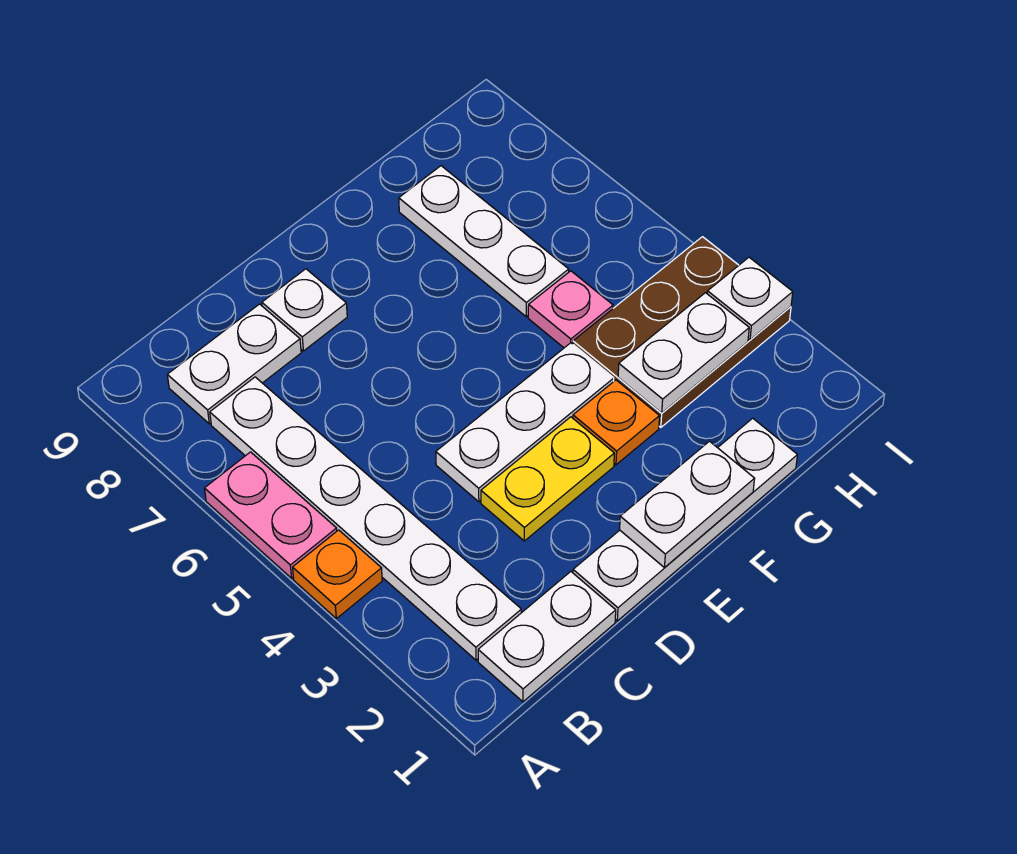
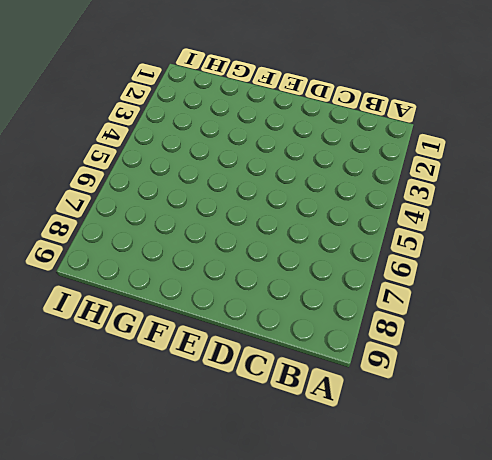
none -> orange plate A4 level 1
none -> pink plate A5:A6 level 1
none -> white plate B1:C1 level 1

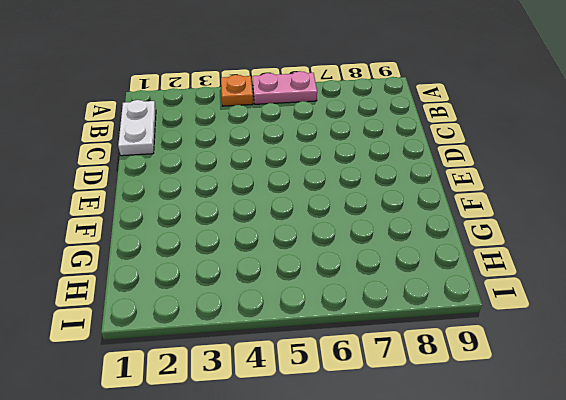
none -> white plate B2:B7 level 1
none -> white plate B8:C8 level 1
none -> white plate D1:G1 level 1

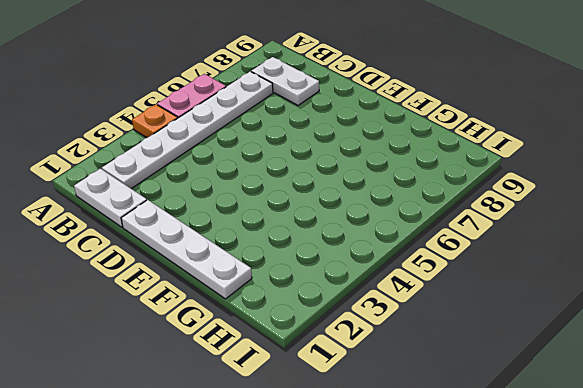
none -> yellow plate D3:E3 level 1
none -> white plate D4:F4 level 1
none -> white plate D8 level 1

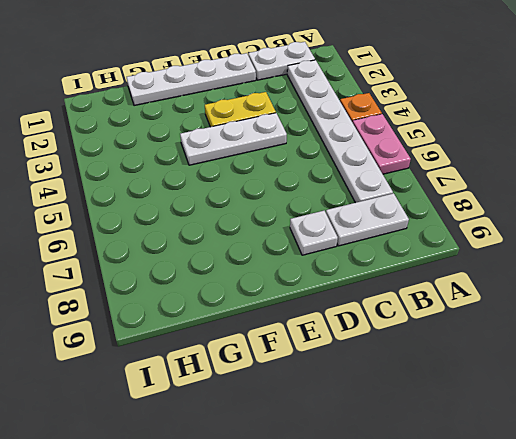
none -> orange plate F3 level 1
none -> brown plate G3:I4 level 1
none -> pink plate G5 level 1

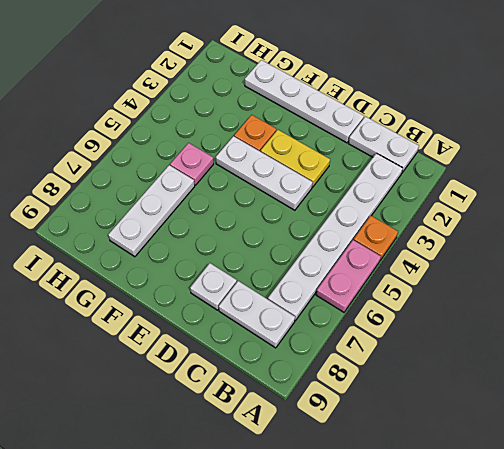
none -> brown plate G3:I4 level 1
none -> white plate E1:F1 level 2
none -> white plate G3:H3 level 2

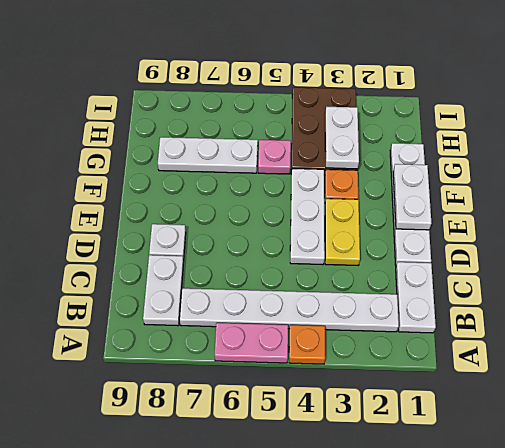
none -> white plate I3 level 2

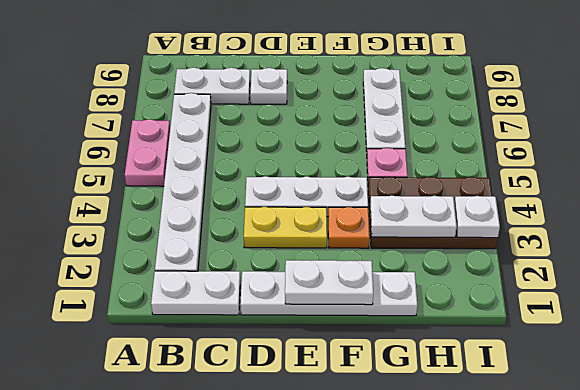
none -> orange plate A4 level 1

